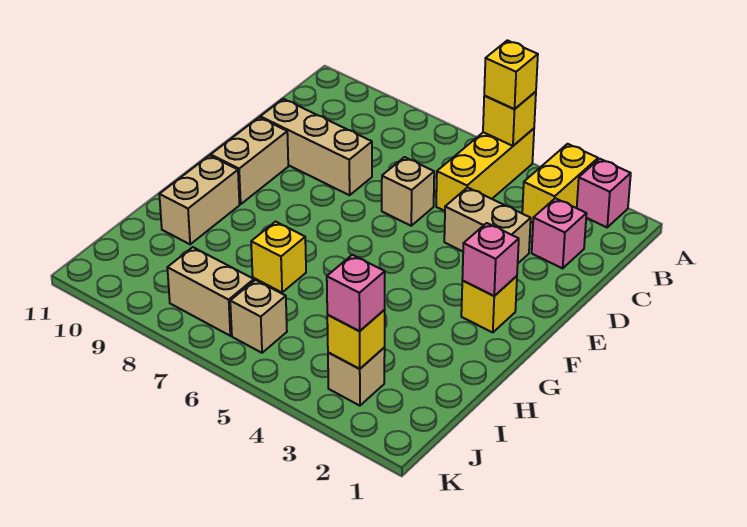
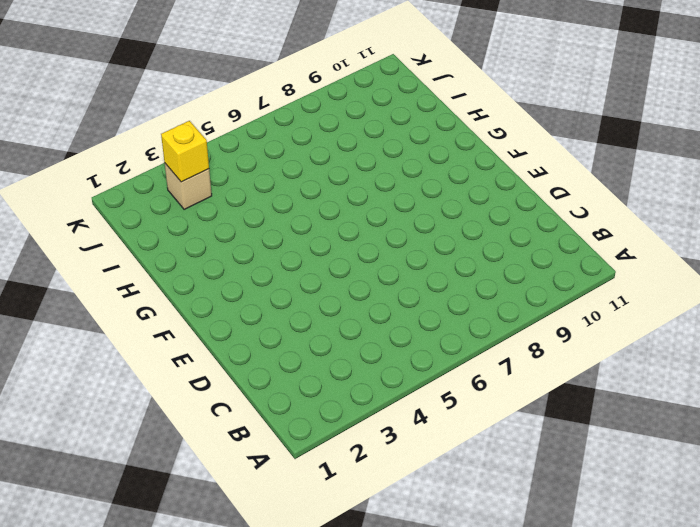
none -> pink brick A2 level 1
none -> yellow brick A3:B3 level 1
none -> yellow brick A5:C5 level 1

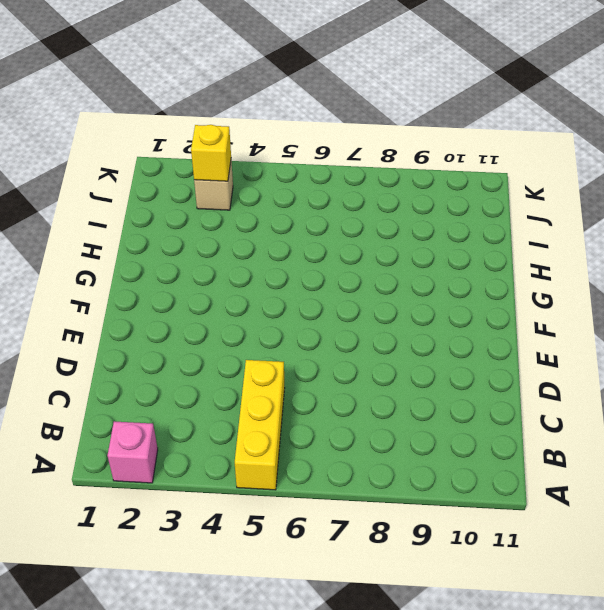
none -> yellow brick A3:B3 level 1
none -> pink brick C2 level 1
none -> tan brick D3:D4 level 1

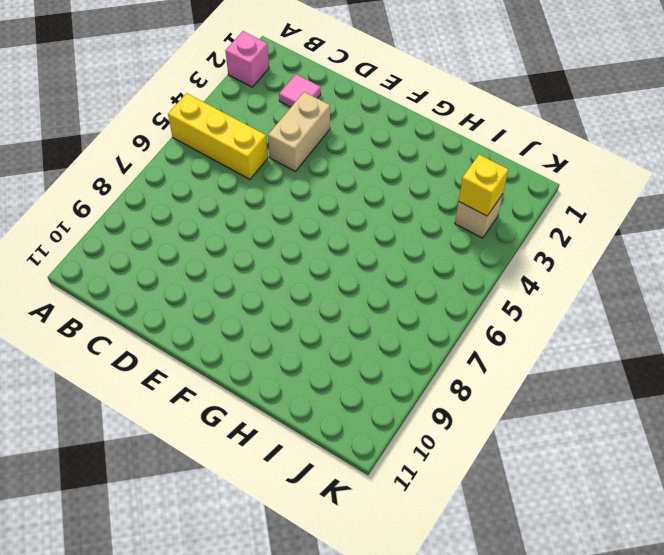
pink tile C2 level 1 -> pink brick C2 level 1
none -> yellow brick A3:B3 level 1
none -> tan brick D6 level 1
none -> tan brick D8:D10 level 1

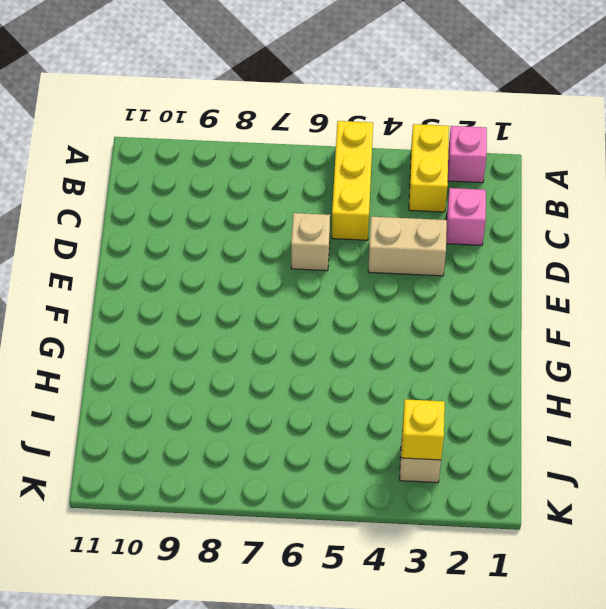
none -> tan brick D8:D10 level 1
none -> tan brick E10:F10 level 1
none -> yellow brick F2 level 1

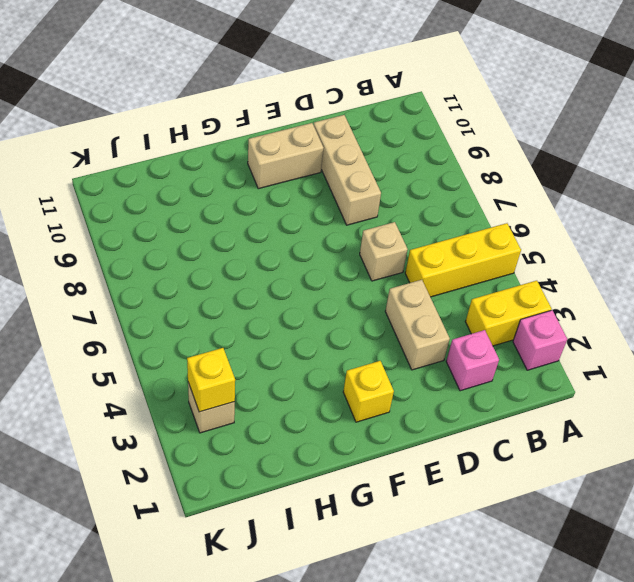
none -> tan brick G10:H10 level 1
none -> yellow brick H7 level 1
none -> tan brick J6 level 1

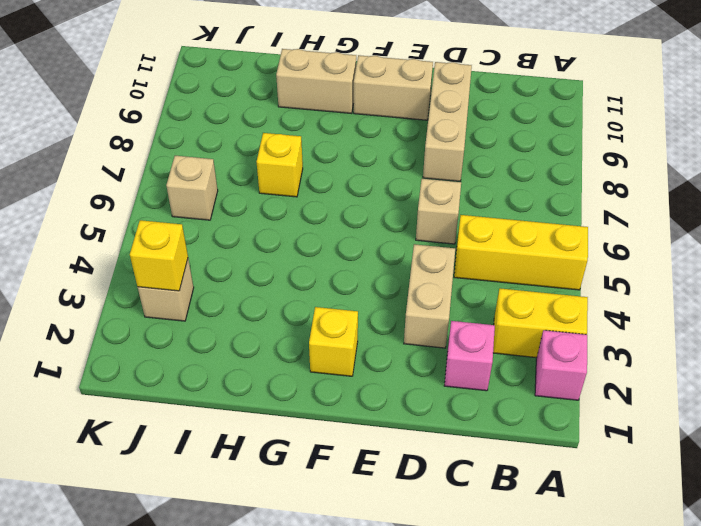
none -> tan brick J7:J8 level 1
none -> yellow brick A5 level 2
none -> pink brick F2 level 2

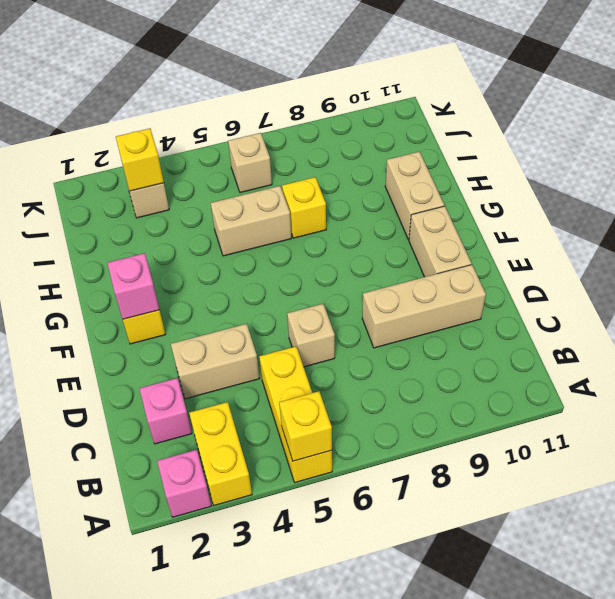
tan brick H5:H6 level 1 -> tan brick J7:J8 level 1
none -> yellow brick A5 level 3
none -> pink brick J3 level 3

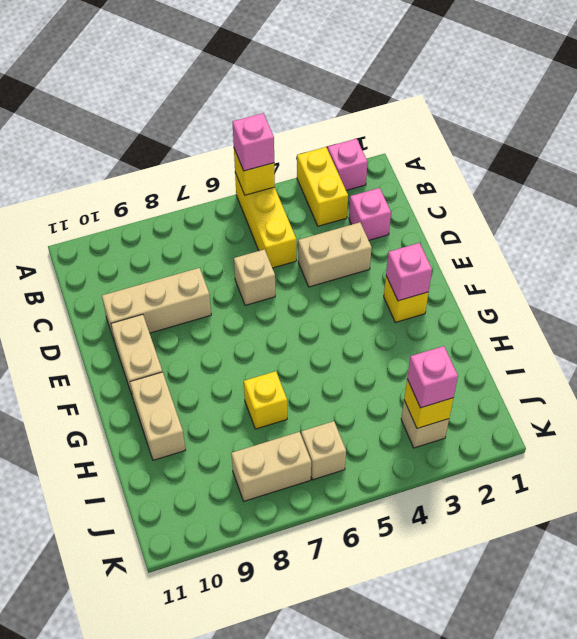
pink brick A5 level 3 -> yellow brick A5 level 3

